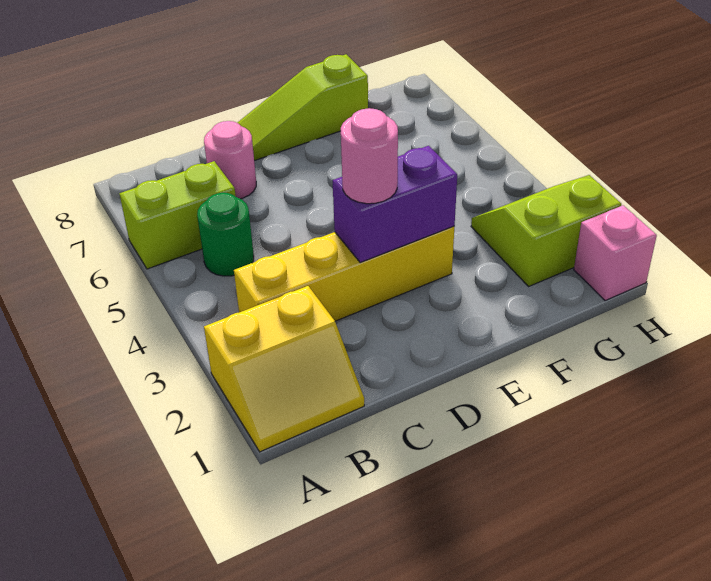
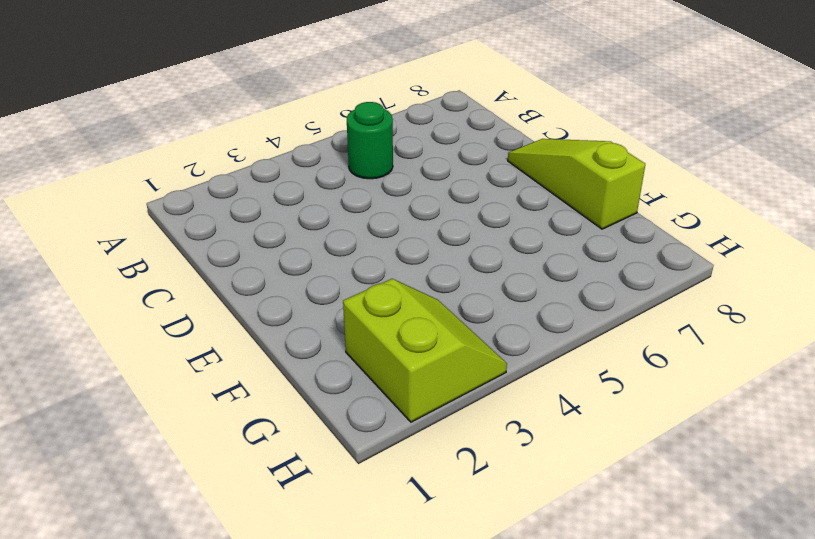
none -> yellow slope A1:B2 level 1 top 2
none -> lime brick A6:B6 level 1

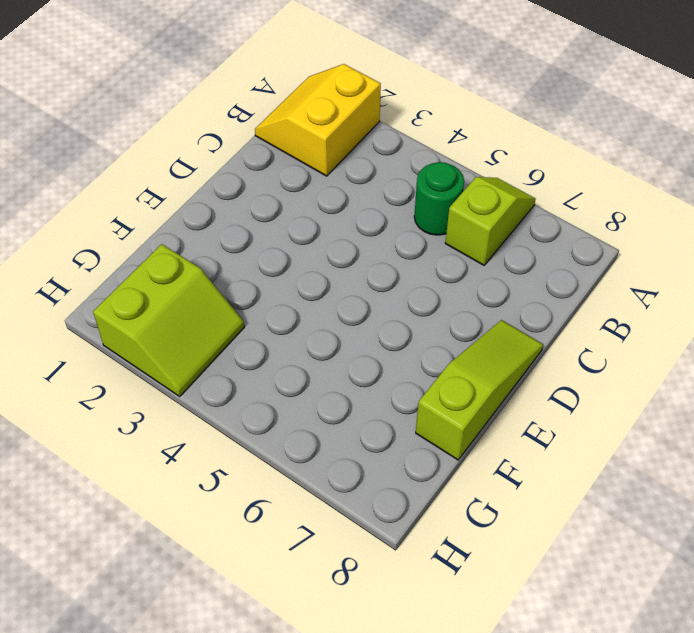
lime slope A6:B6 level 1 top B -> lime brick A6:B6 level 1
none -> yellow brick B3:E3 level 1
none -> pink round brick C7 level 1

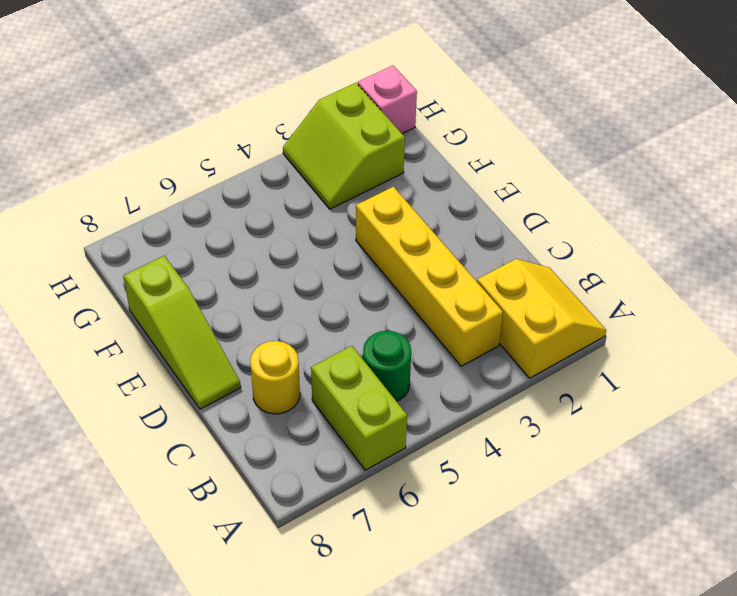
yellow round brick C7 level 1 -> pink round brick C7 level 1
none -> purple brick D3:E3 level 2
none -> pink round brick D3 level 3

